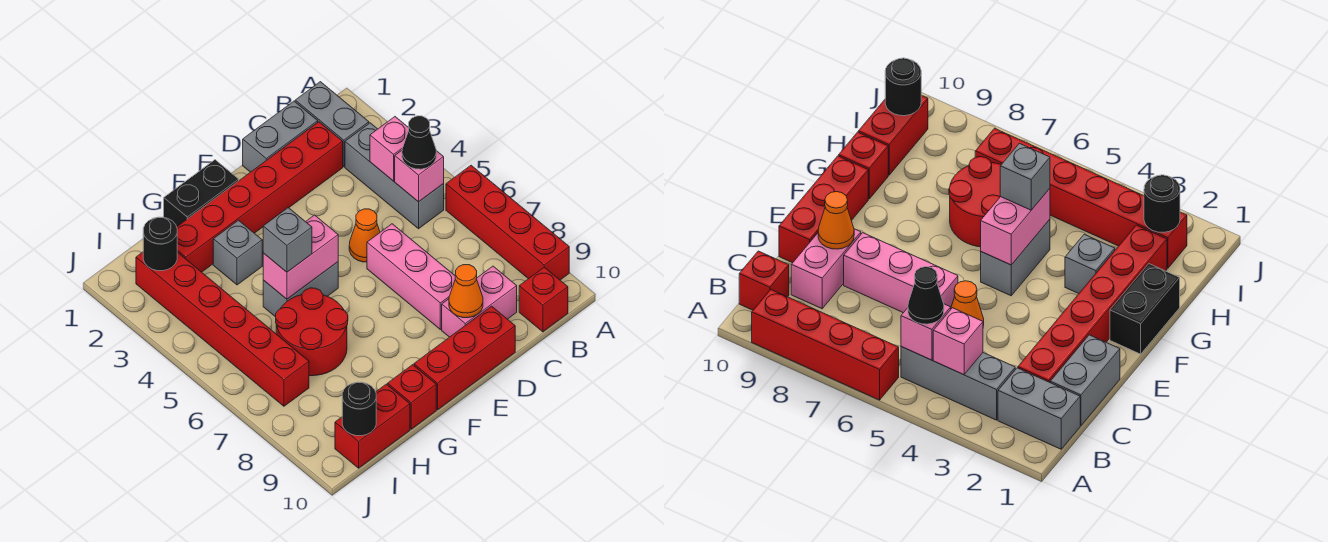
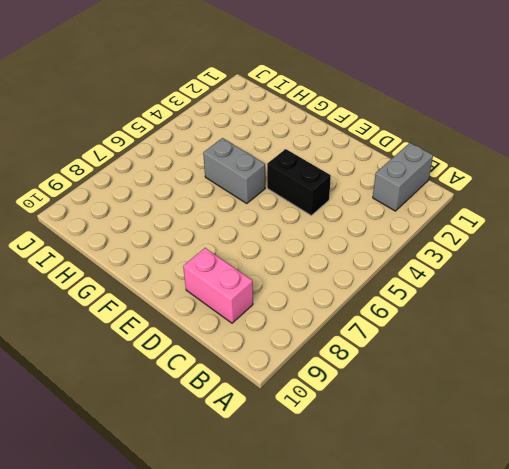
black brick D4:E4 level 1 -> black brick F1:G1 level 1
none -> red brick A6:A9 level 1
none -> grey brick B3:B5 level 1
none -> red brick B10 level 1

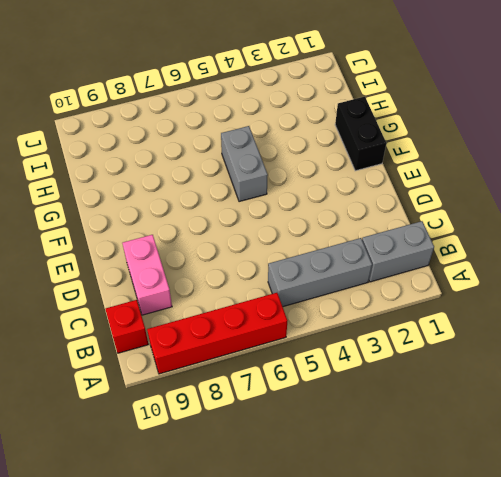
none -> grey brick C1:D1 level 1
none -> red brick C2:H2 level 1
none -> orange cone D5 level 1

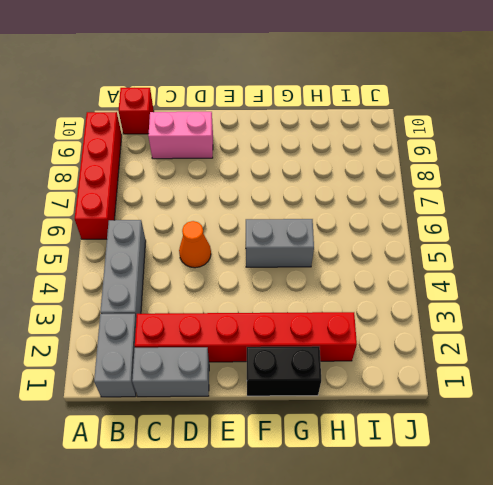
none -> pink brick D6:D8 level 1
none -> red brick D10:F10 level 1
none -> grey brick G3 level 1

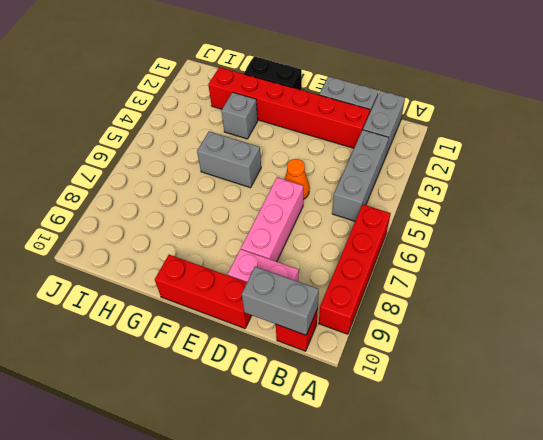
grey brick B10:C10 level 2 -> none
none -> red round brick G6:H7 level 1
none -> red brick G10 level 1
none -> red brick H10:I10 level 1

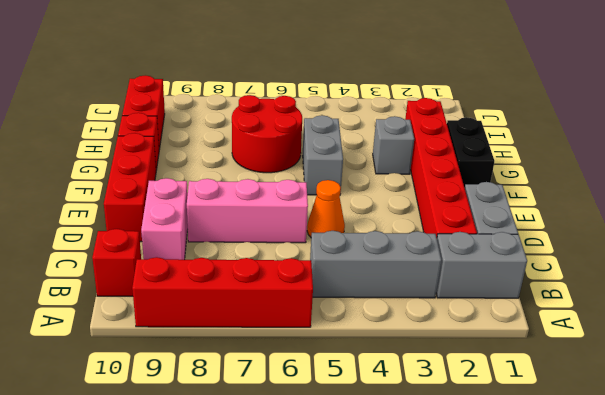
none -> red brick I2:I7 level 1
none -> pink brick B4 level 2
none -> pink brick B5 level 2

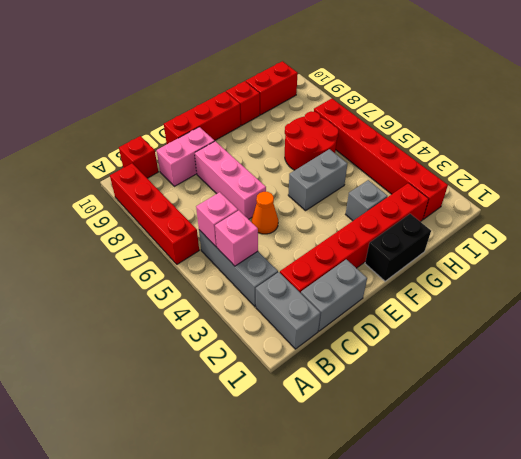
none -> orange cone D9 level 2
none -> pink brick F5:G5 level 2
none -> black round brick I2 level 2

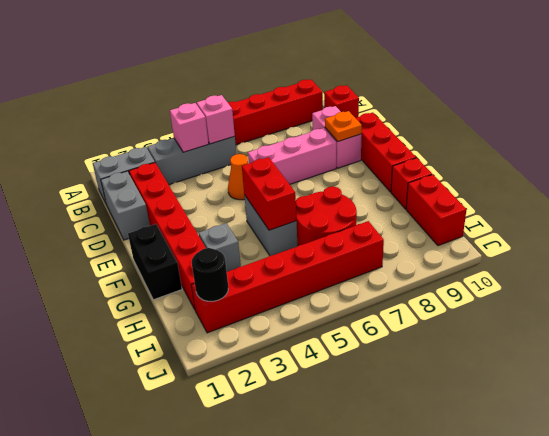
orange plate D9 level 2 -> orange cone D9 level 2
red brick F5:G5 level 2 -> pink brick F5:G5 level 2
none -> black round brick I10 level 2
none -> black cone B5 level 3
none -> grey brick G5 level 3

